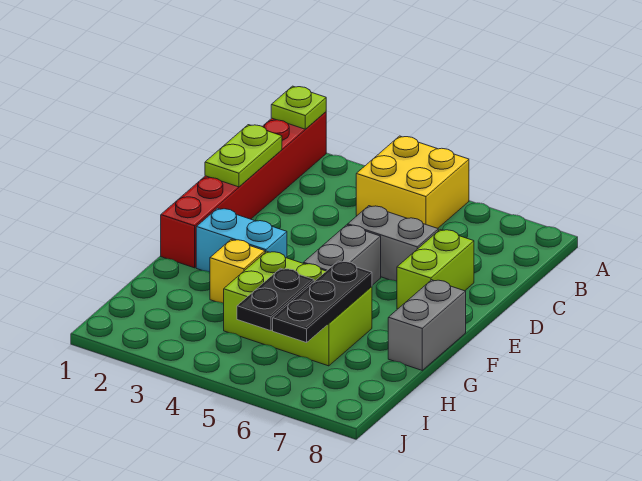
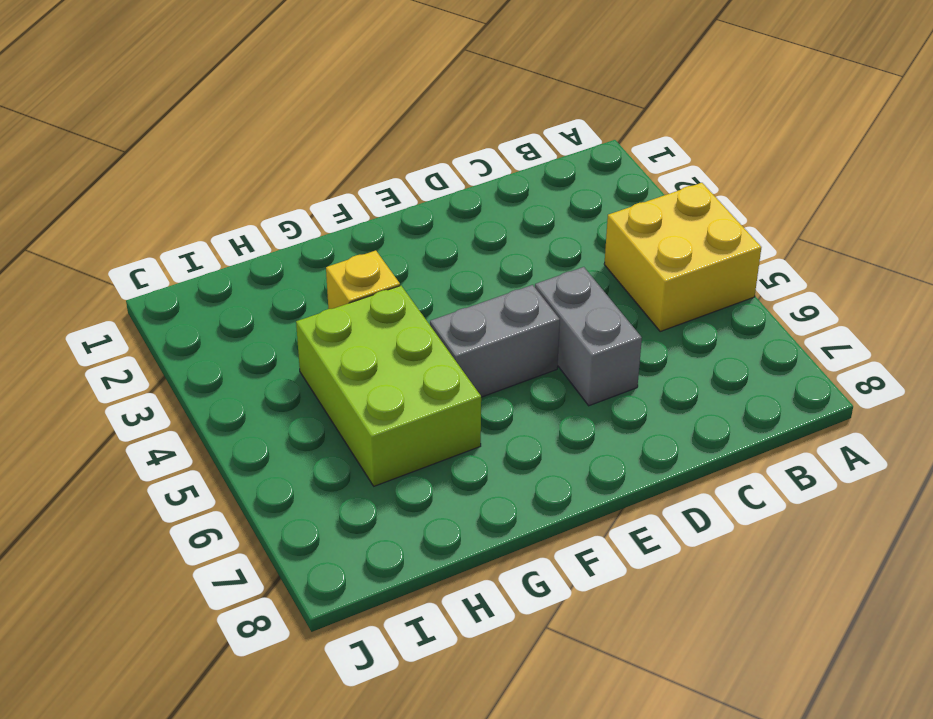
none -> red brick A1:F1 level 1
none -> lime brick D7:E7 level 1
none -> cyan brick F2:F3 level 1

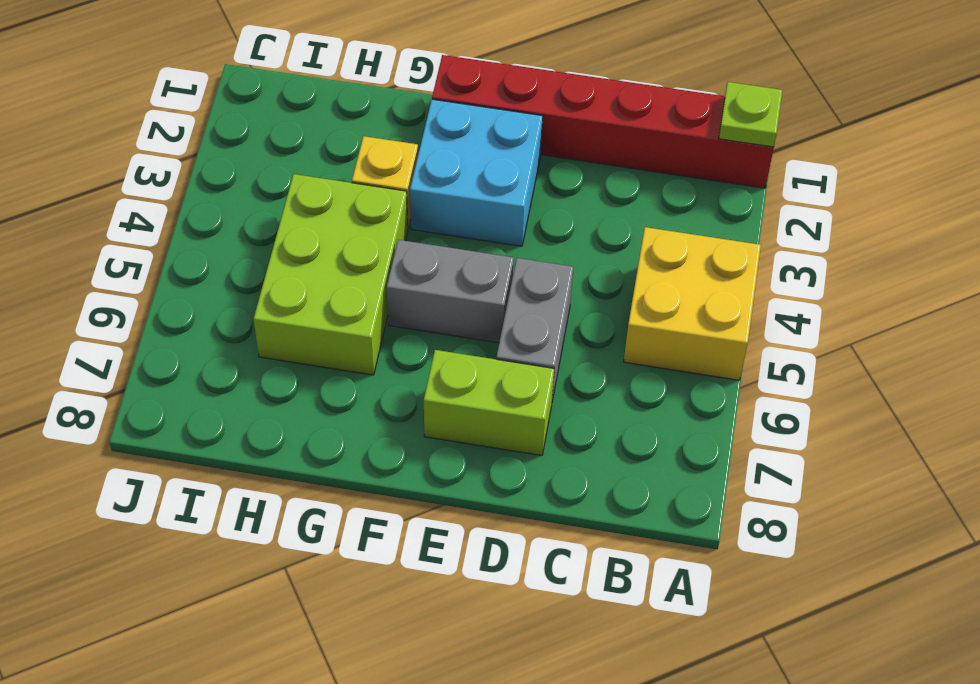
cyan brick E2:F3 level 1 -> cyan brick F2:F3 level 1
none -> grey brick F8:G8 level 1
none -> lime plate C1:D1 level 2
none -> black plate G6:I6 level 2

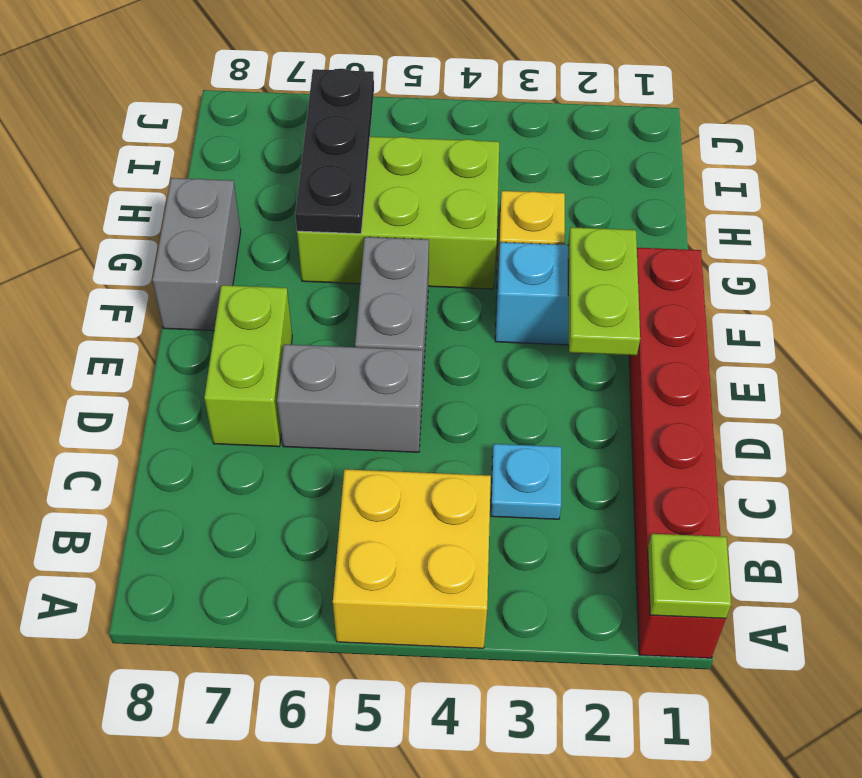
cyan plate C3 level 1 -> none
lime plate E2:F2 level 2 -> lime plate C1:D1 level 2
none -> black plate H5:I5 level 2

